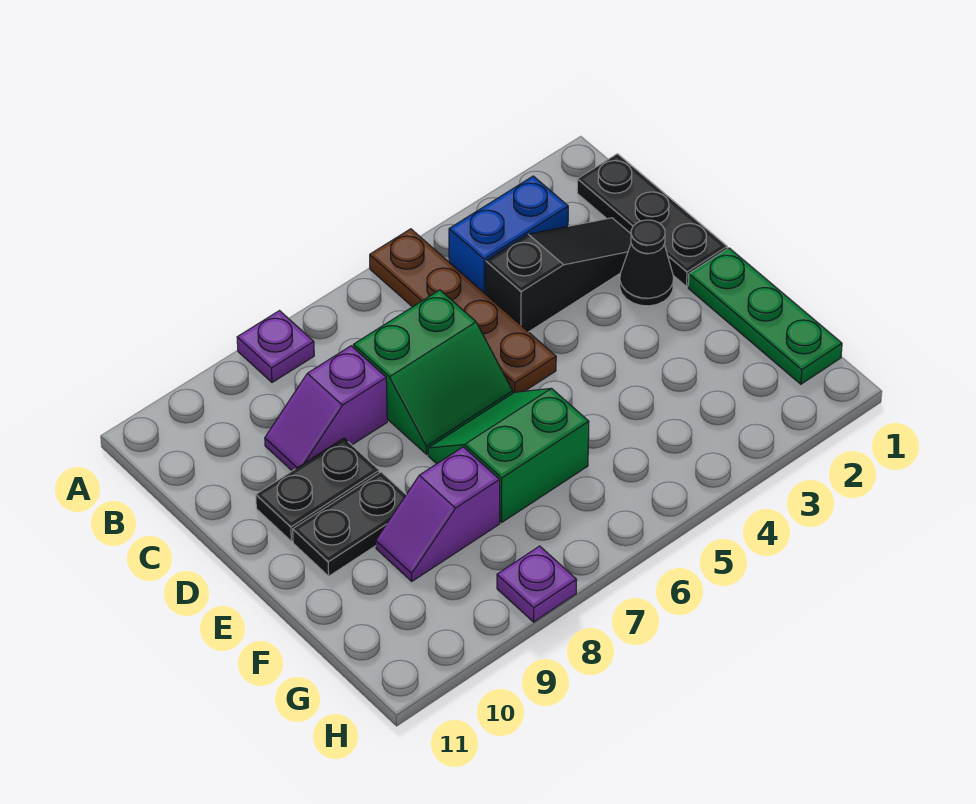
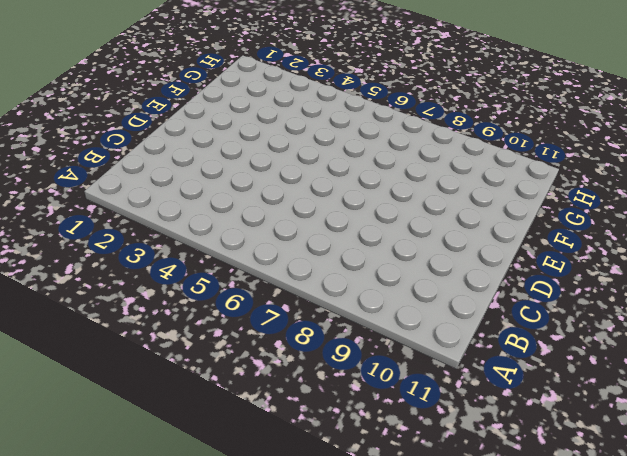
none -> brown plate A5:D5 level 1
none -> purple plate A8 level 1
none -> black plate B1:D1 level 1

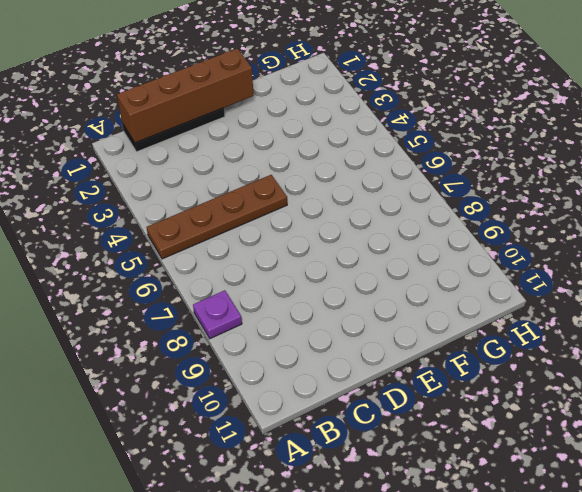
brown brick B1:E1 level 2 -> none
none -> blue brick B3:B4 level 1
none -> black slope C2:C4 level 1 top 4
none -> green slope C6:D7 level 1 top C

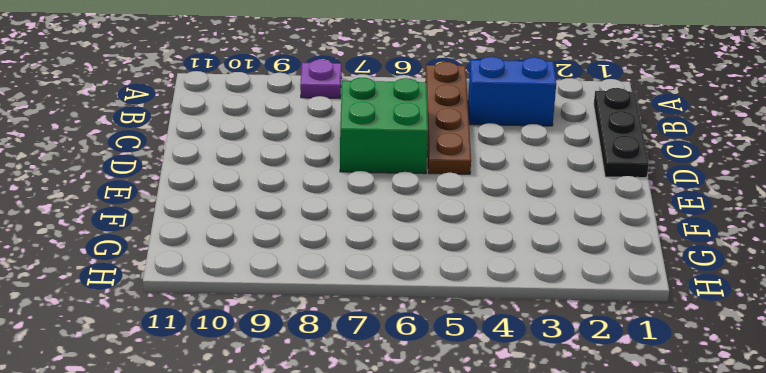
green brick C6:D7 level 1 -> green slope C6:D7 level 1 top C
none -> black slope C2:C4 level 1 top 4
none -> purple slope C8:C9 level 1 top 8
none -> black cone D2 level 1

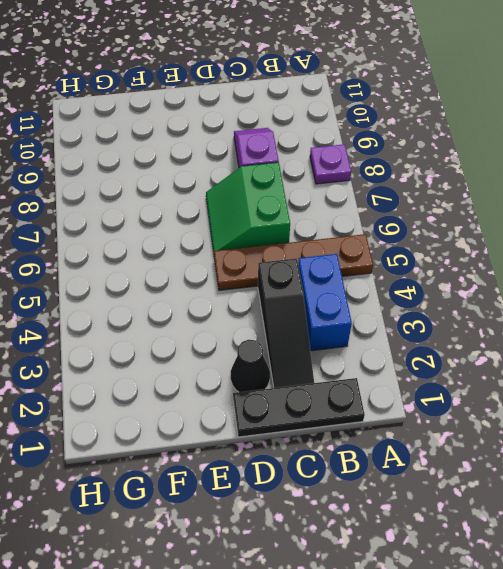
none -> black plate D9:D10 level 1
none -> green plate E1:G1 level 1
none -> green slope E6:F7 level 1 top F

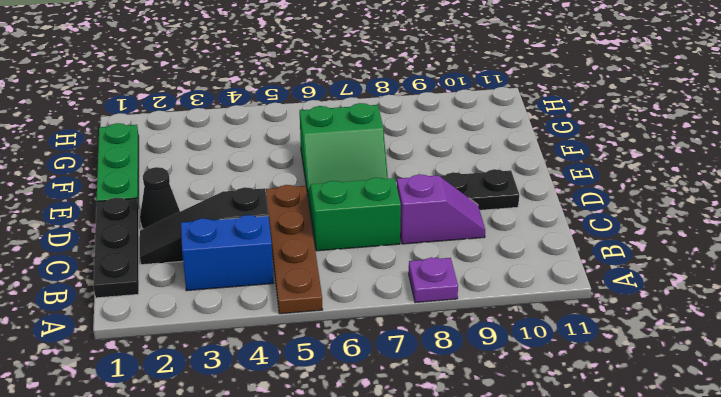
none -> black plate E9:E10 level 1
none -> purple slope F8:F9 level 1 top 8
none -> purple plate H8 level 1

